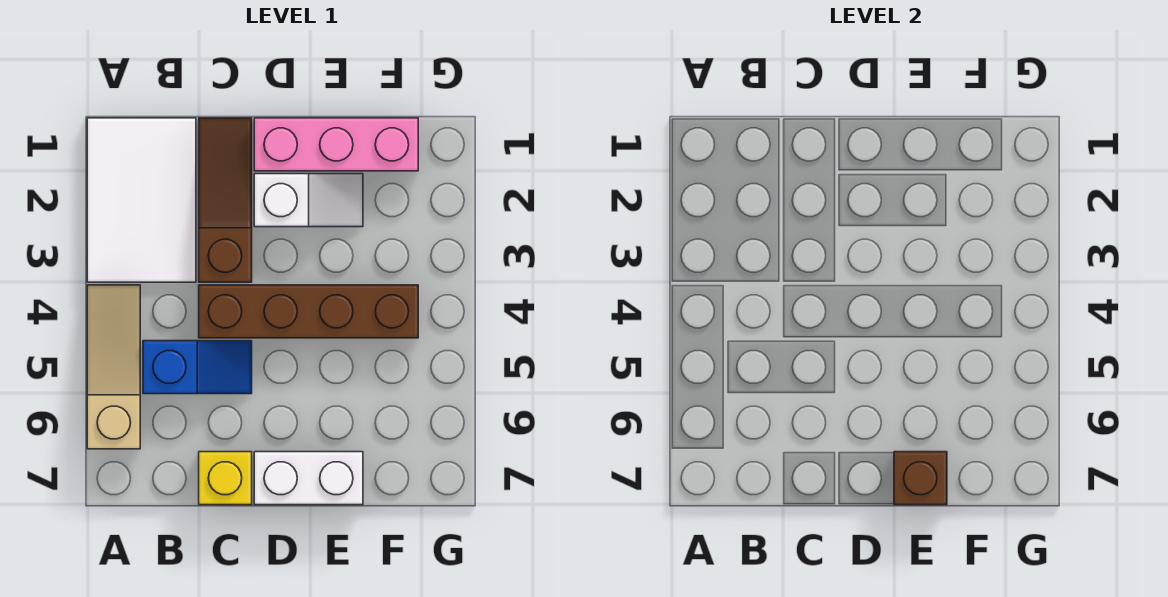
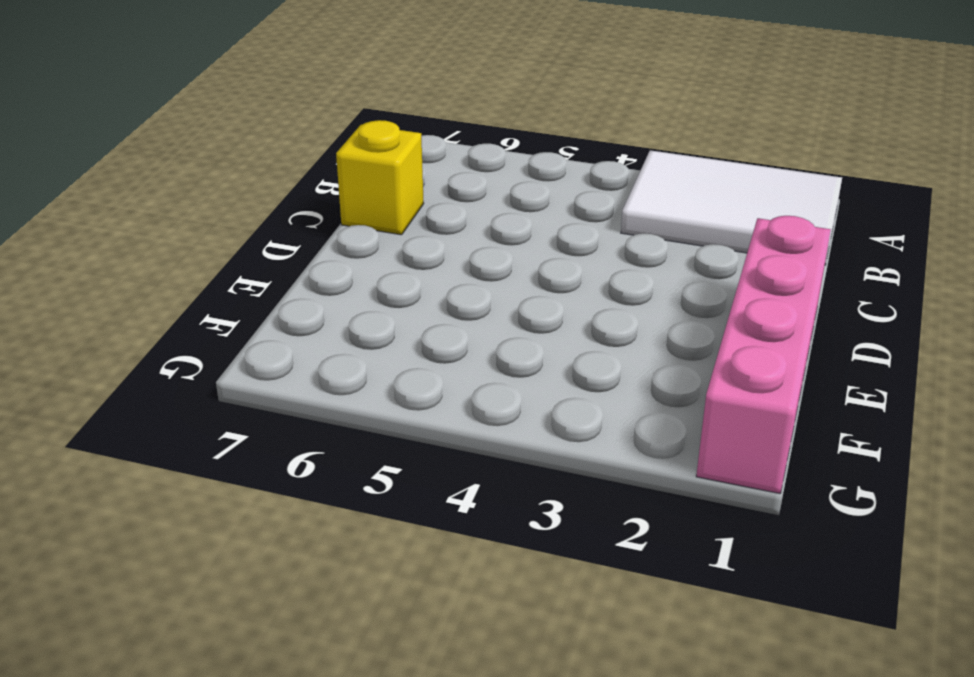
pink brick D1:G1 level 1 -> pink brick D1:F1 level 1
none -> tan slope A4:A6 level 1 top 6
none -> blue slope B5:C5 level 1 top B

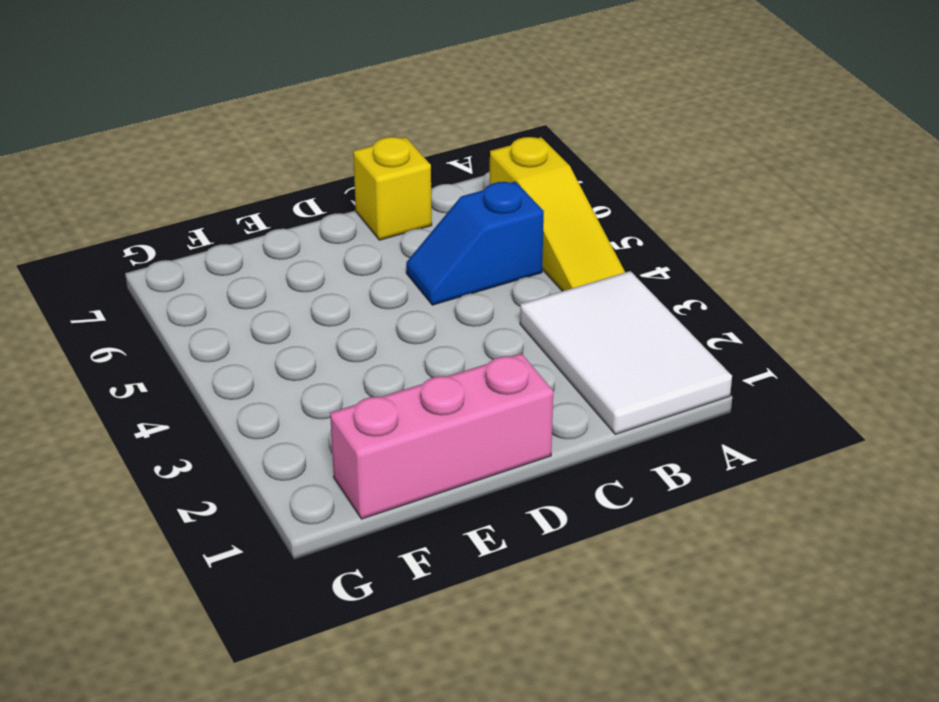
yellow slope A4:A6 level 1 top 6 -> tan slope A4:A6 level 1 top 6
none -> brown slope C1:C3 level 1 top 3
none -> brown brick C4:F4 level 1

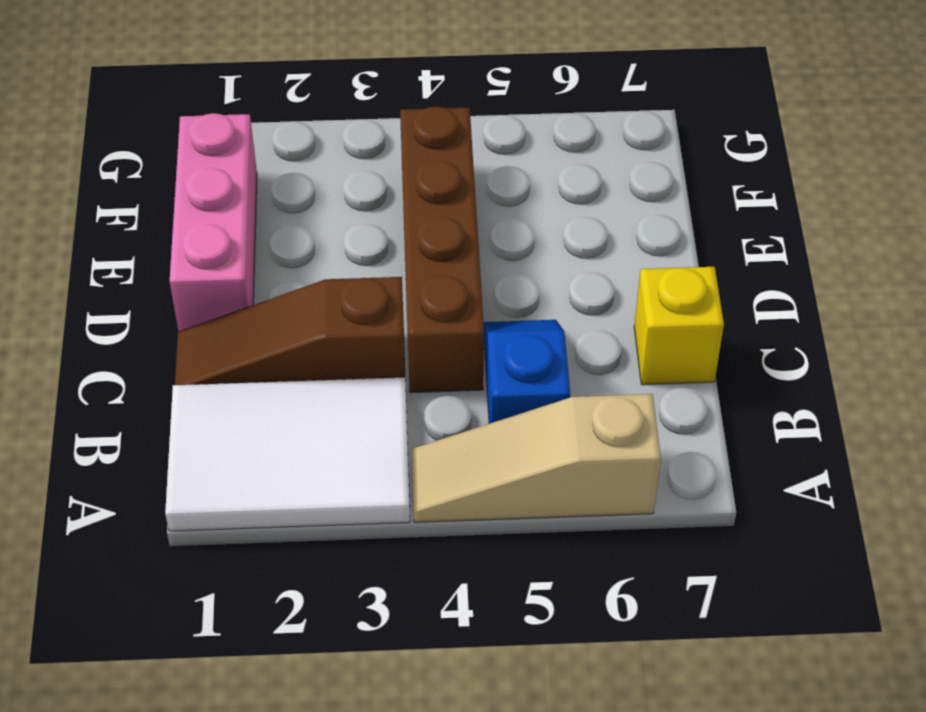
none -> white slope D2:E2 level 1 top D
none -> white brick D7:E7 level 1

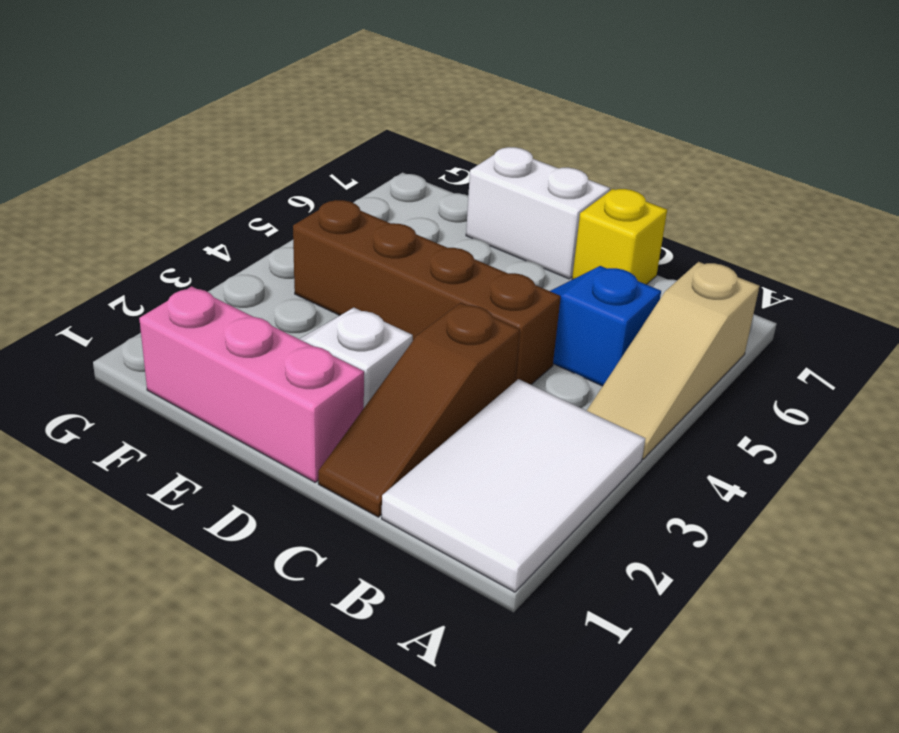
none -> brown brick E7 level 2

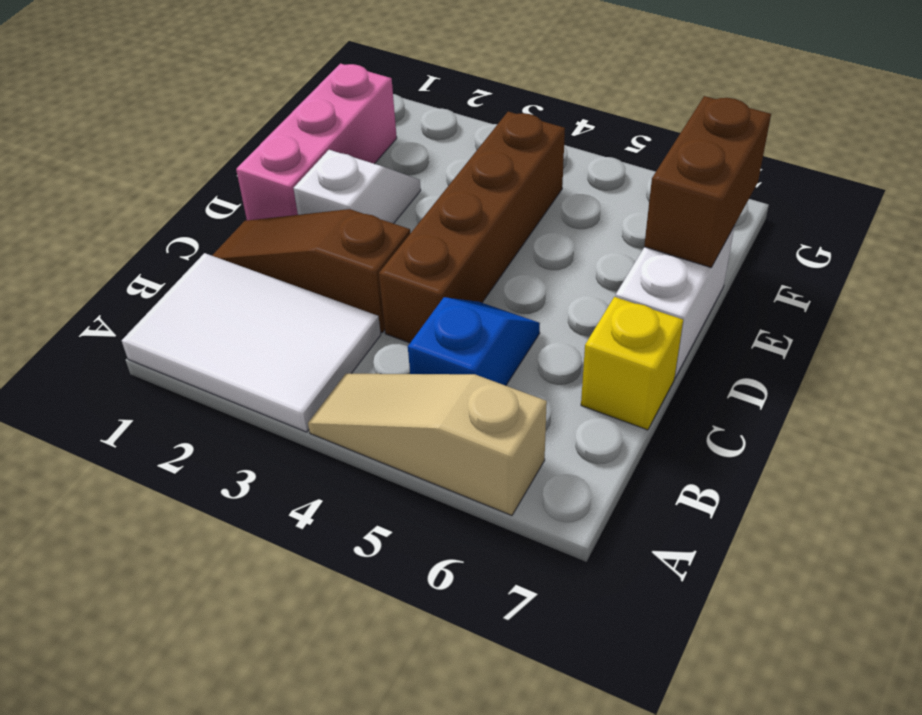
brown brick E7:F7 level 2 -> brown brick E7 level 2

